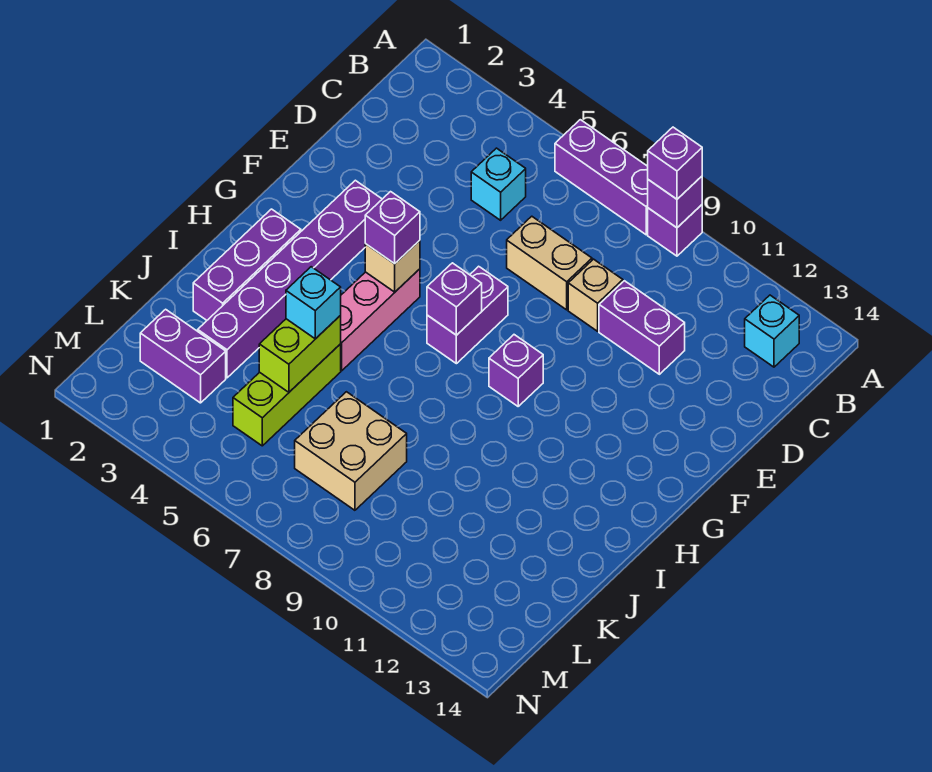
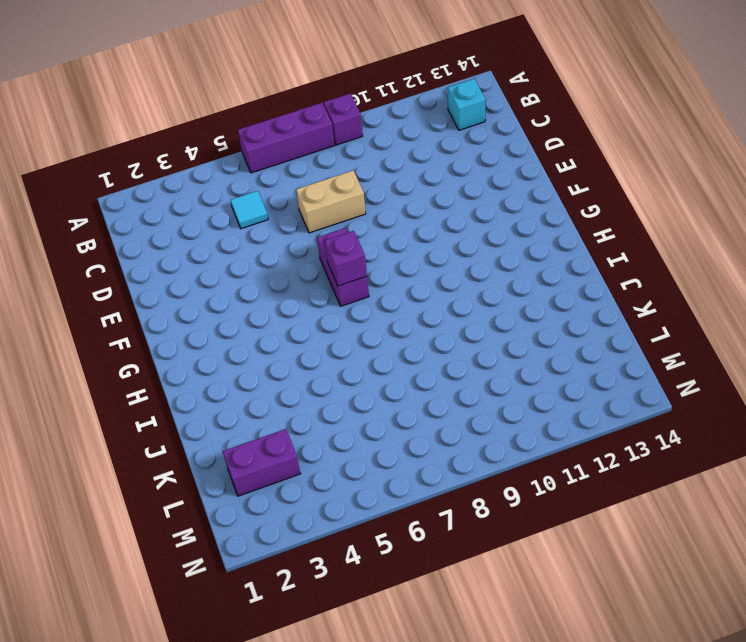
cyan tile C5 level 1 -> cyan brick C5 level 1
none -> tan brick D9 level 1
none -> purple brick D10:D11 level 1
none -> purple brick F3:K3 level 1

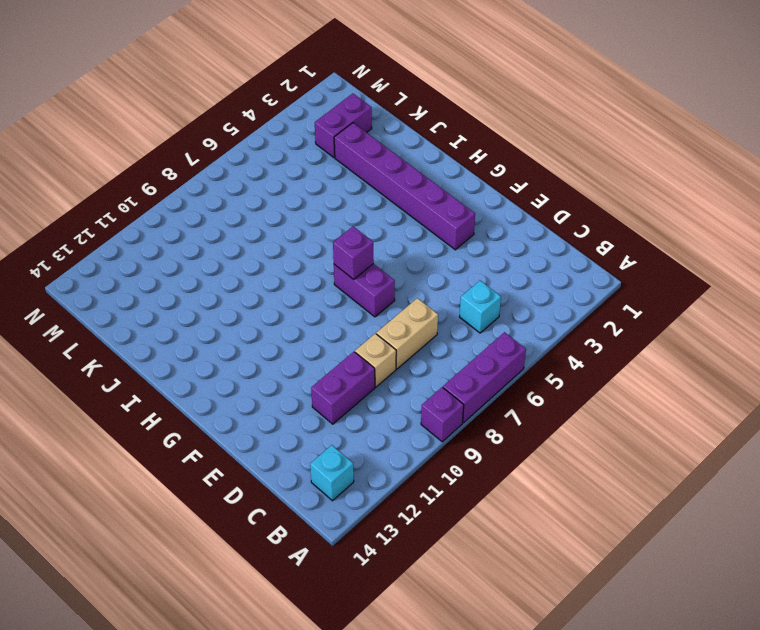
none -> pink brick G5:I5 level 1
none -> purple brick G9 level 1
none -> purple brick H2:J2 level 1

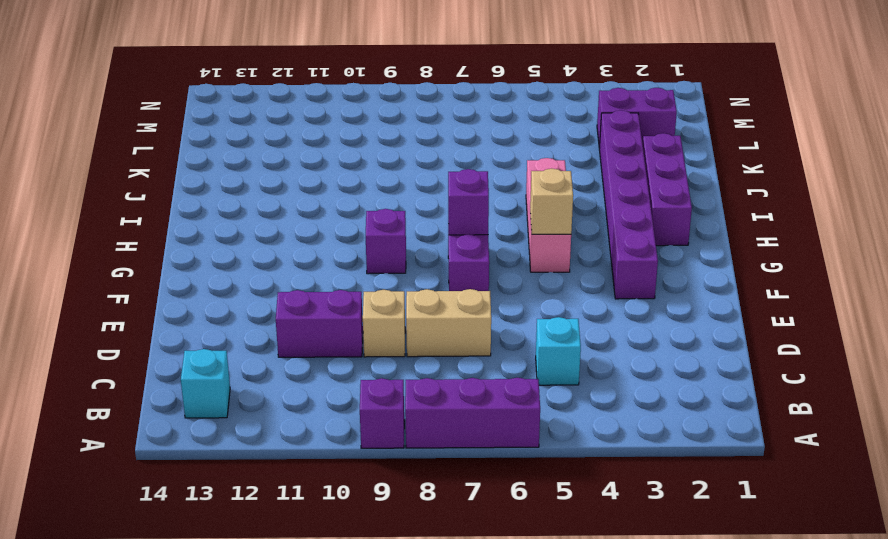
none -> lime brick J5:L5 level 1
none -> tan brick K7:L8 level 1
none -> purple brick A9 level 2

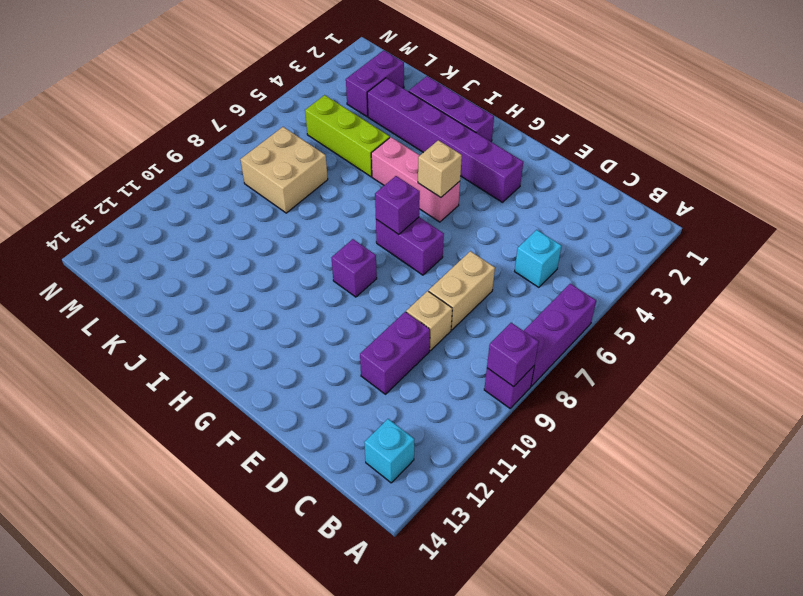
none -> lime brick J5:K5 level 2
none -> purple brick A9 level 3
none -> purple brick G5 level 3

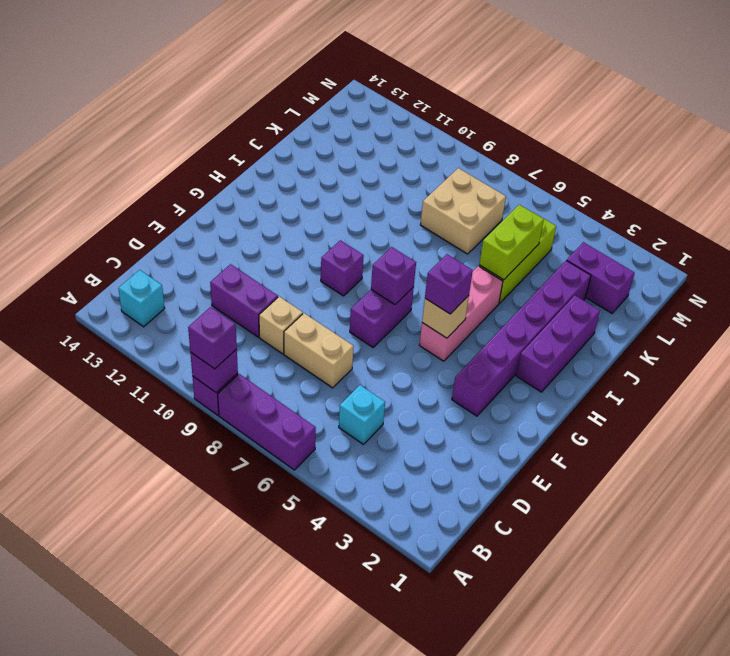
none -> cyan brick J5 level 3

